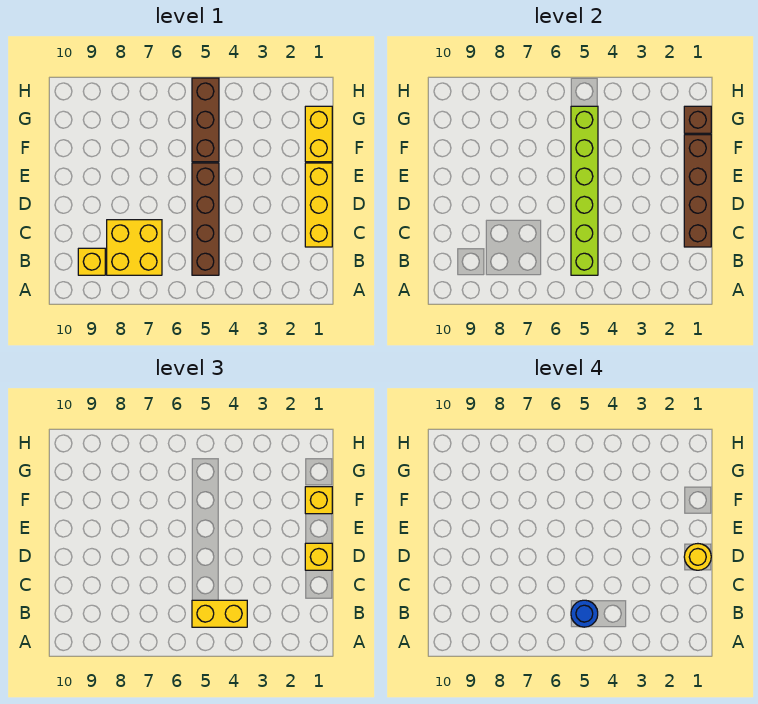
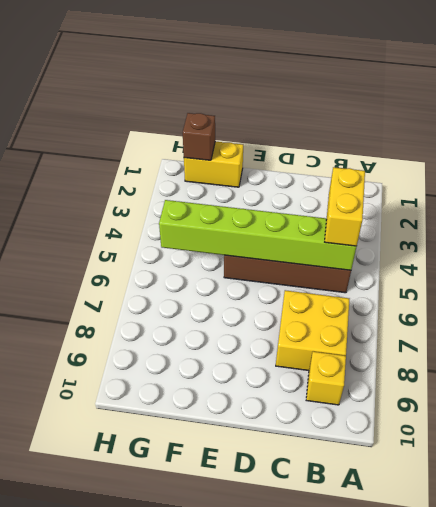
none -> yellow brick C1:E1 level 1
none -> brown brick F5:H5 level 1
none -> brown brick C1:F1 level 2

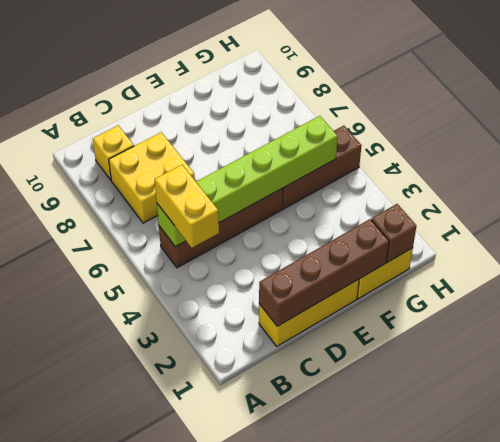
none -> yellow brick D1 level 3
none -> yellow brick F1 level 3
none -> blue round brick B5 level 4

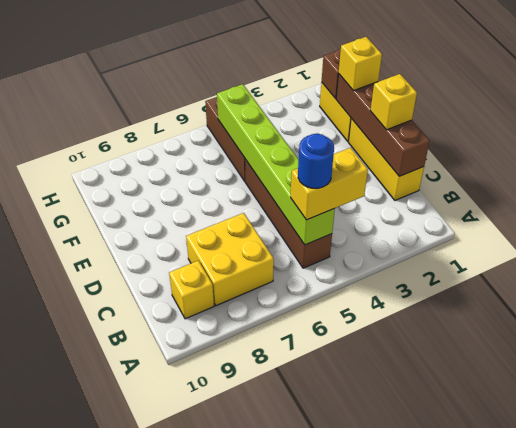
none -> yellow round brick D1 level 4

